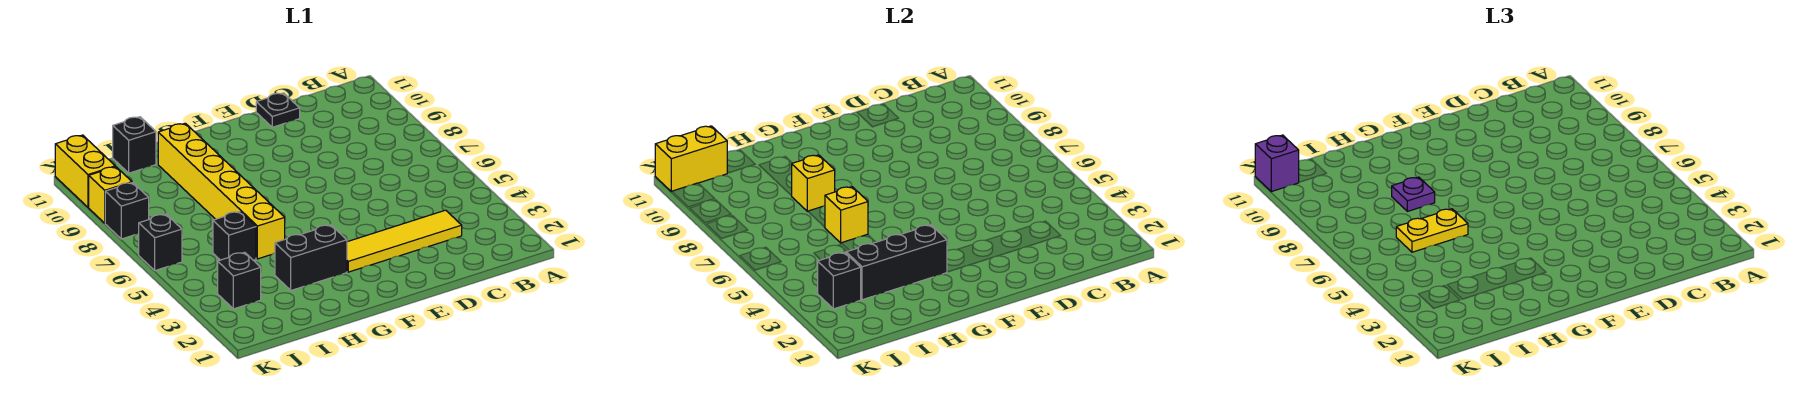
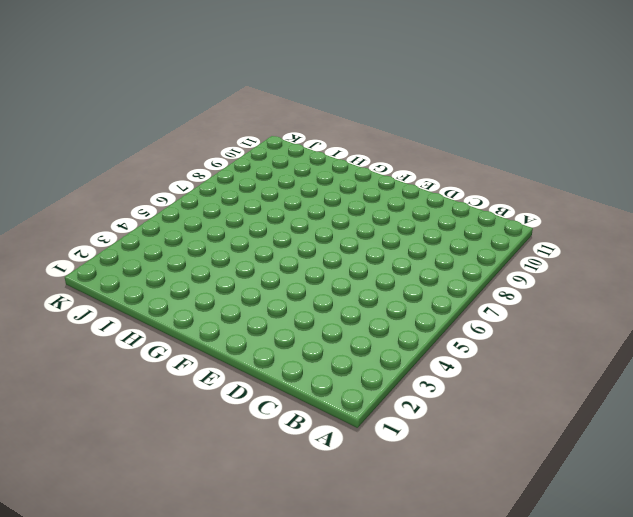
none -> yellow tile C3:F3 level 1
none -> black plate D11 level 1
none -> black brick G3:H3 level 1

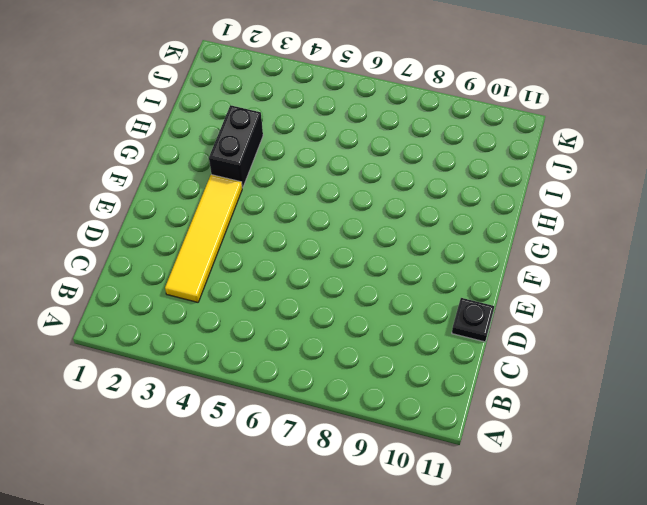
none -> yellow brick H5:H10 level 1
none -> black brick I5 level 1
none -> black brick I11 level 1

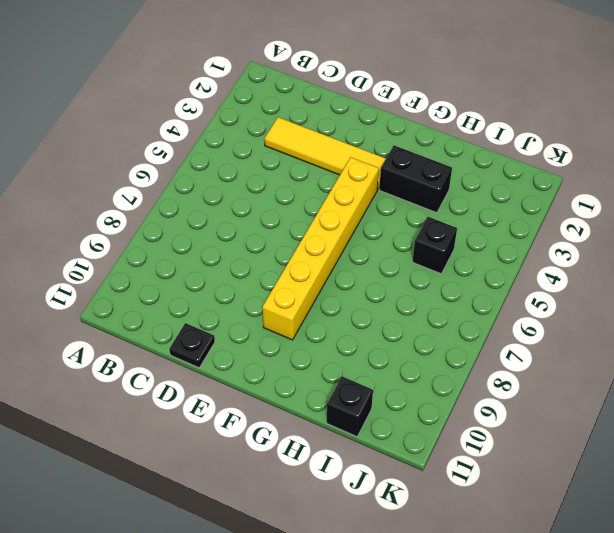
yellow brick F4:F9 level 1 -> yellow brick H5:H10 level 1
none -> black brick J3 level 1
none -> black brick K6 level 1
none -> black brick K8 level 1

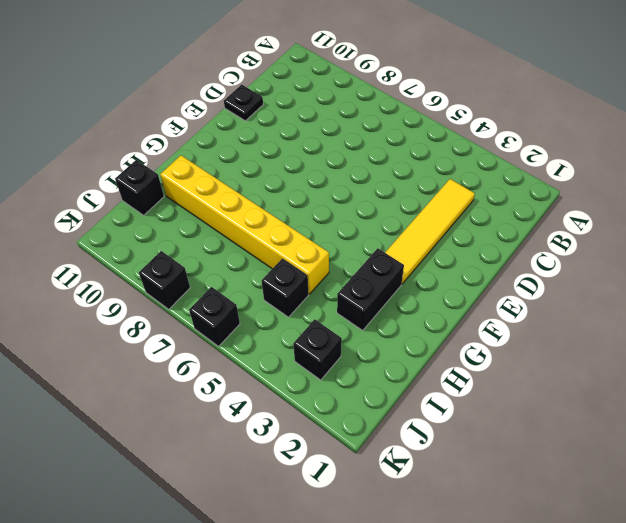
none -> yellow brick K9 level 1
none -> yellow brick K10:K11 level 1
none -> black brick G3:I3 level 2

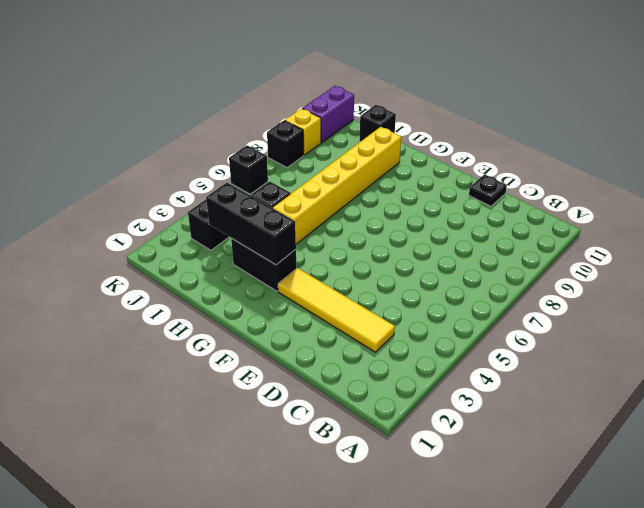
purple brick K10:K11 level 1 -> yellow brick K10:K11 level 1
none -> yellow brick H6 level 2
none -> yellow brick H8 level 2
none -> black brick J3 level 2

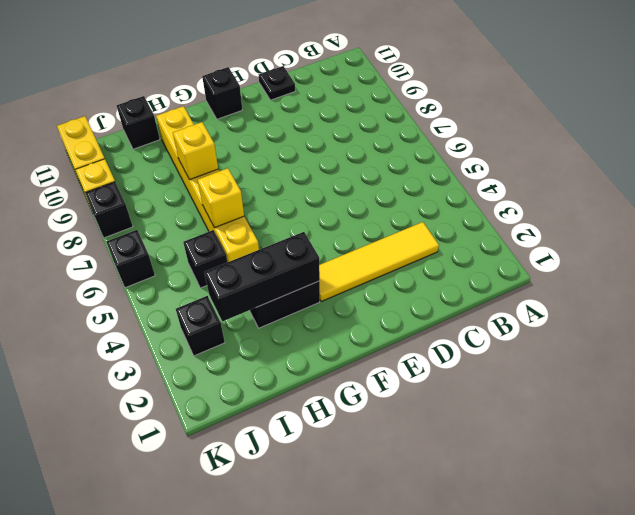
black brick F11 level 1 -> black brick J3 level 2
none -> yellow brick J11:K11 level 2
none -> yellow plate H6:I6 level 3
none -> purple plate H8 level 3

